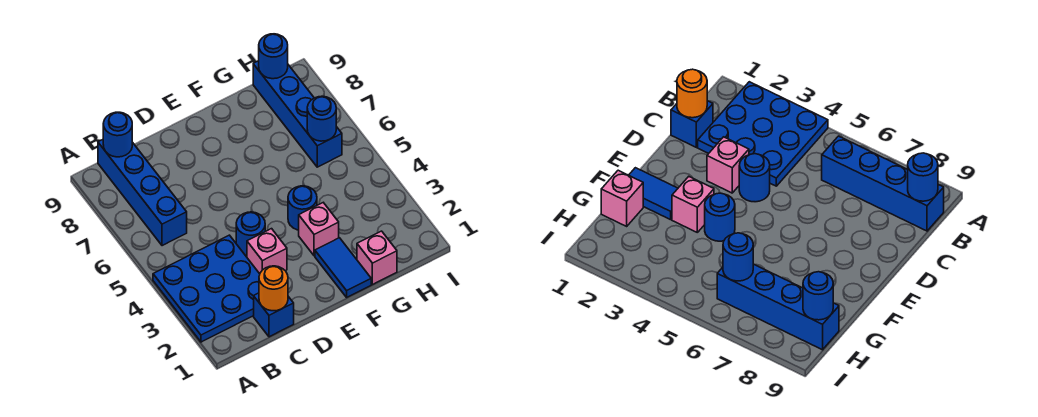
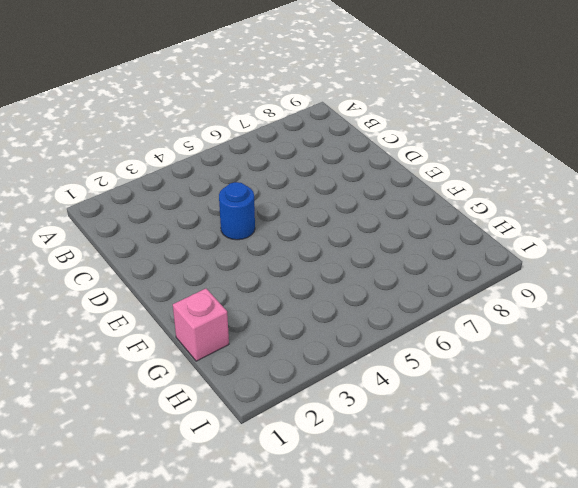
none -> blue plate A2:C4 level 1
none -> blue brick B6:B9 level 1
none -> blue brick C1 level 1

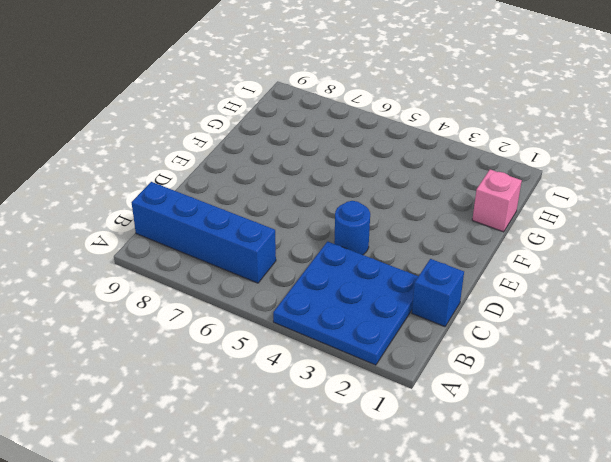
none -> pink brick D3 level 1
none -> blue tile F1:F2 level 1
none -> pink brick F3 level 1

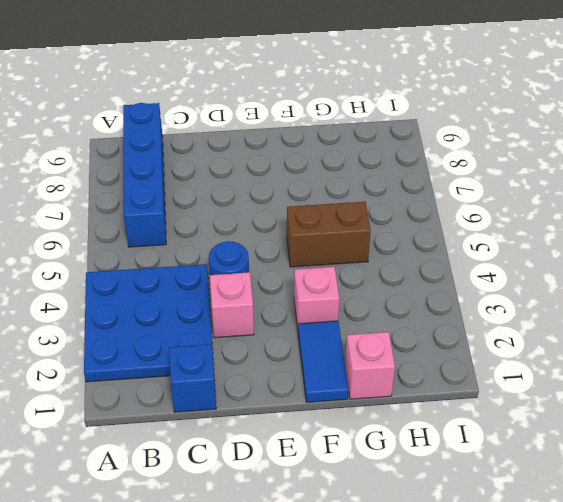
brown brick F5:G5 level 1 -> none
none -> blue round brick F4 level 1
none -> blue brick H6:H9 level 1
none -> blue round brick B9 level 2

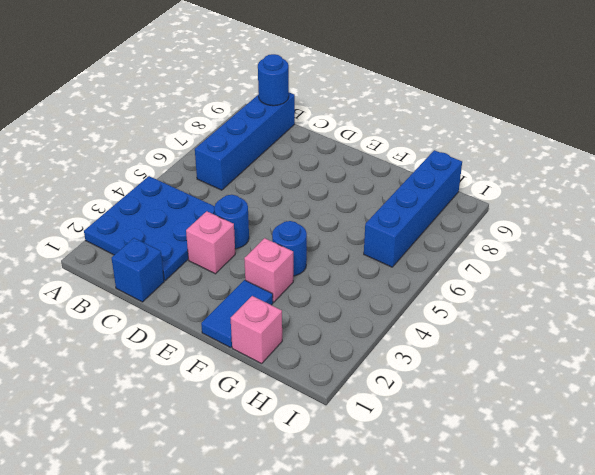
none -> orange round brick C1 level 2
none -> blue round brick H6 level 2
none -> blue round brick H9 level 2

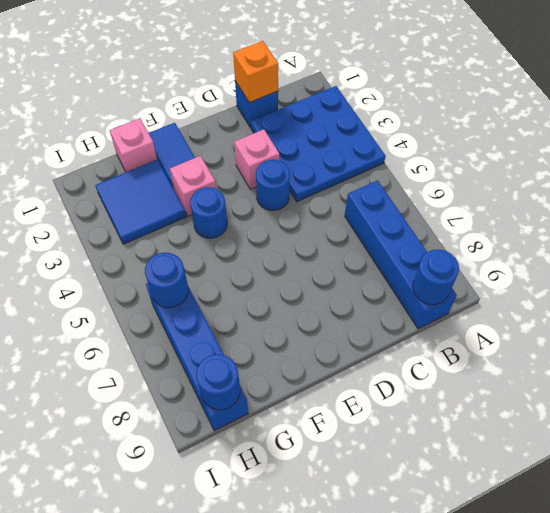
orange brick C1 level 2 -> orange round brick C1 level 2
blue tile G2:H3 level 1 -> none

